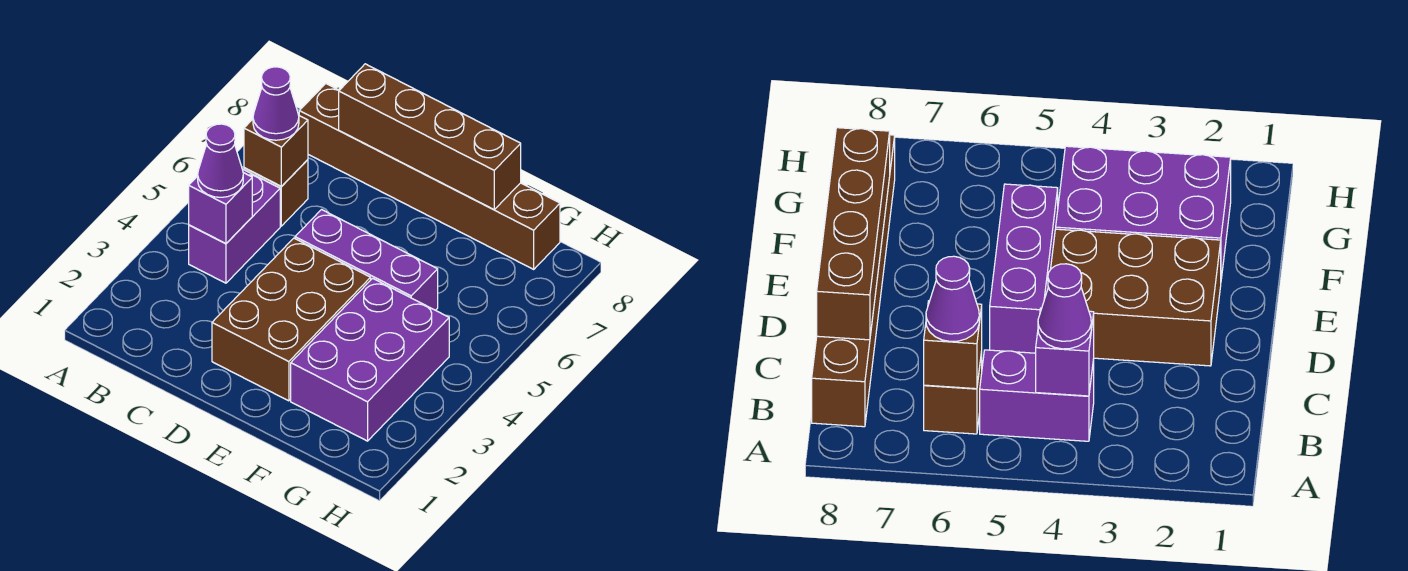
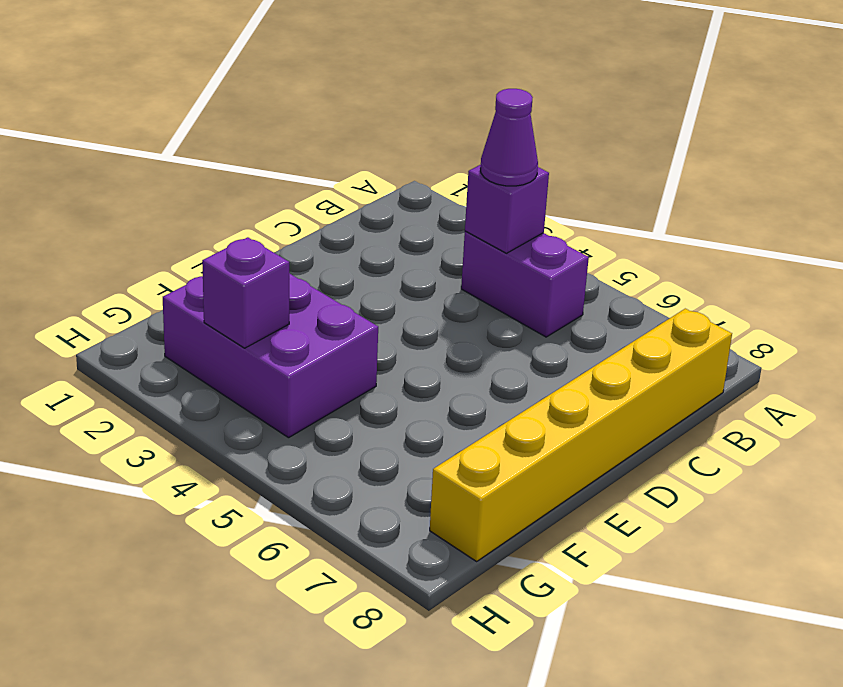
yellow brick B8:G8 level 1 -> brown brick B8:G8 level 1
purple brick G3 level 2 -> none
none -> brown brick B6 level 1
none -> brown brick D2:E4 level 1

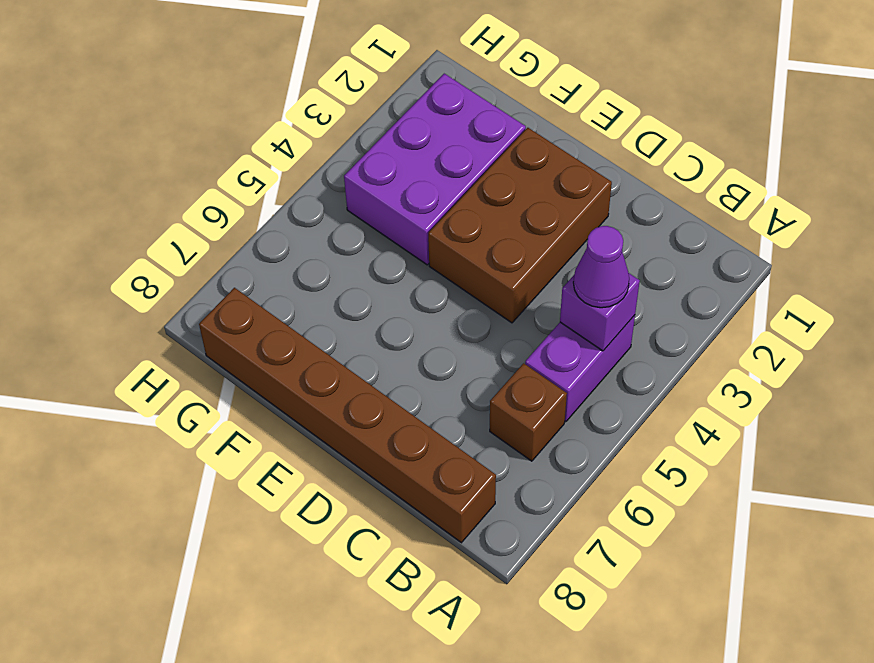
none -> purple brick D5:F5 level 1
none -> brown brick B6 level 2

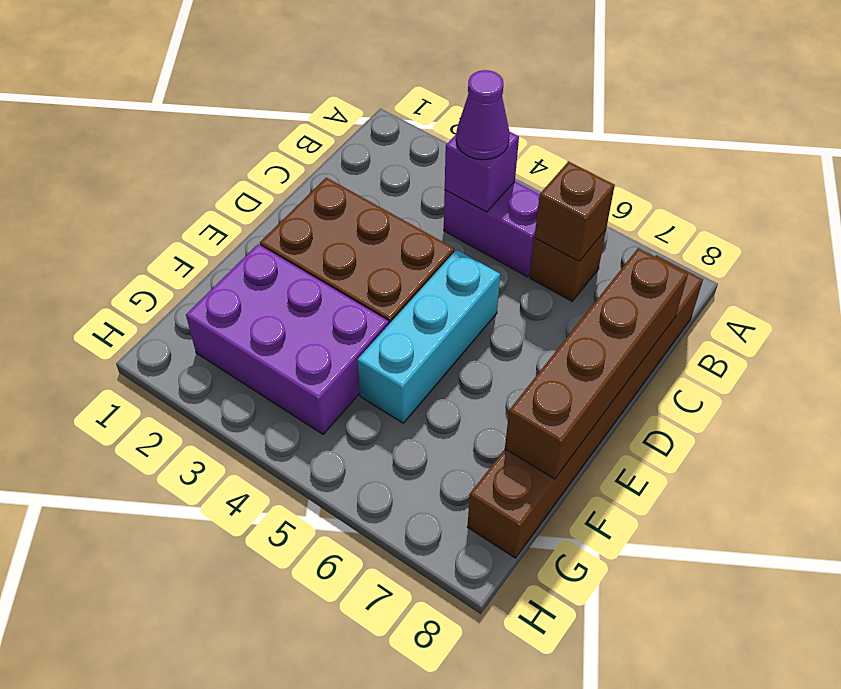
cyan brick D5:F5 level 1 -> purple brick D5:F5 level 1
none -> purple cone B6 level 3

